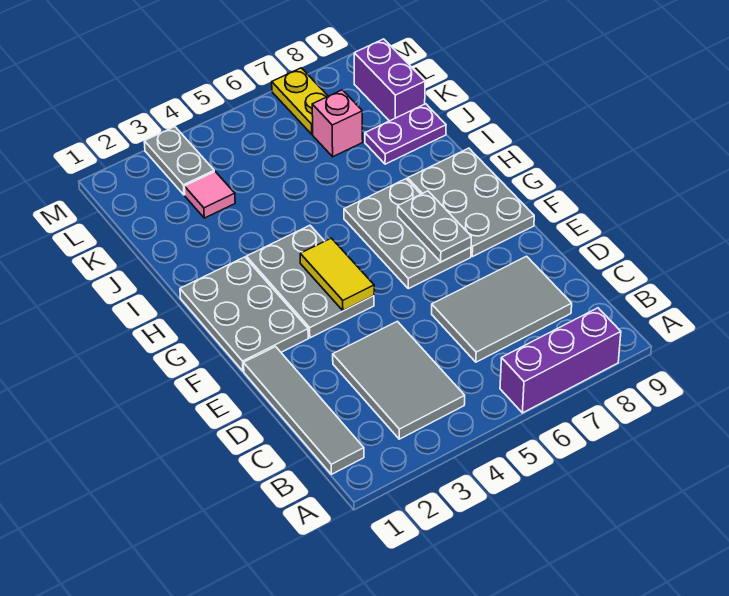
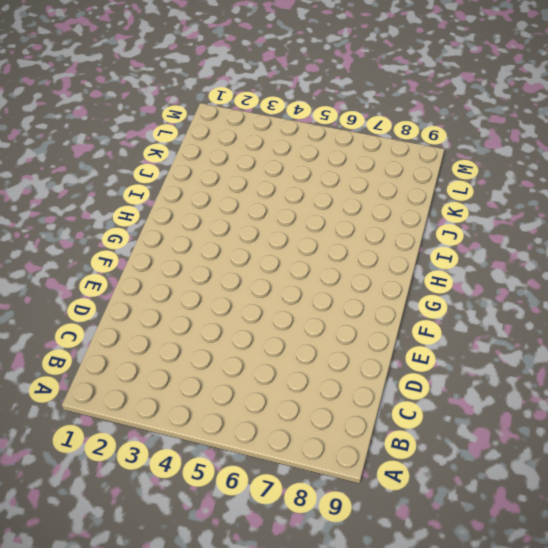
none -> purple brick A6:A8 level 1
none -> grey tile B1:E1 level 1
none -> grey tile B3:D4 level 1

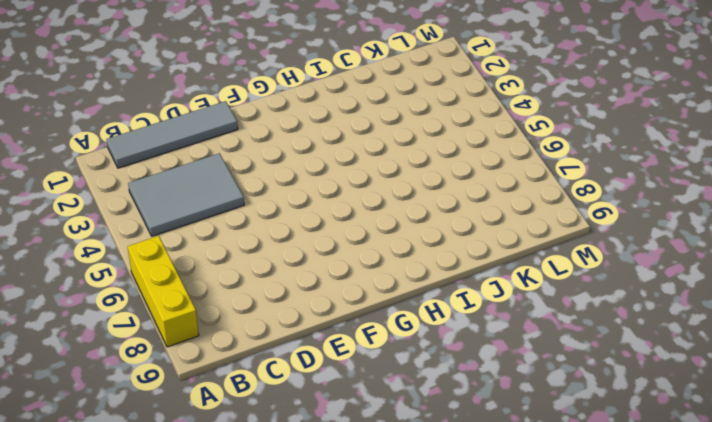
yellow brick A6:A8 level 1 -> purple brick A6:A8 level 1
none -> grey tile C6:D8 level 1
none -> grey plate F1:H2 level 1
none -> grey plate F3:H4 level 1

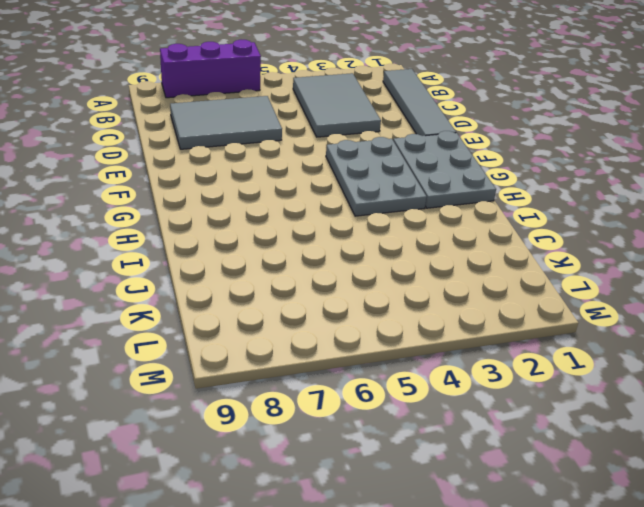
none -> grey plate F6:H7 level 1
none -> grey plate F8:H9 level 1
none -> purple plate J8:J9 level 1

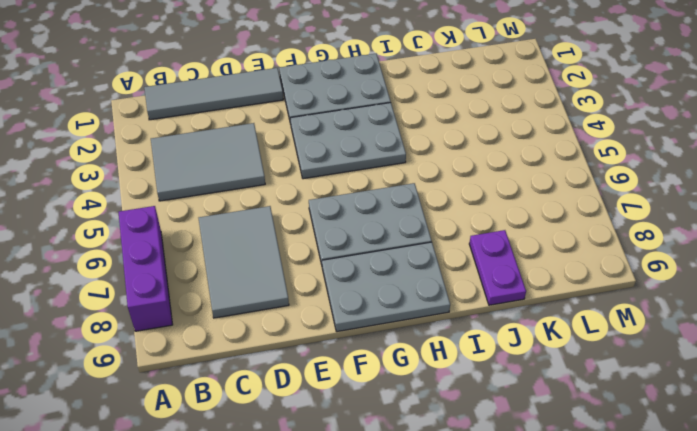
none -> pink tile K3 level 1
none -> pink brick K7 level 1
none -> purple brick K9:L9 level 1

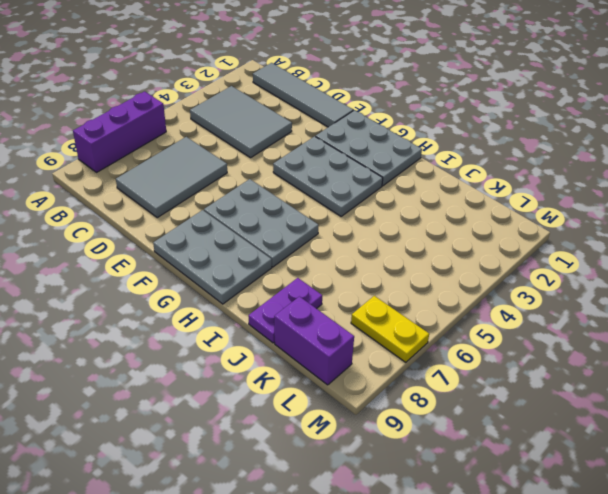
none -> pink tile K3 level 1
none -> pink brick K7 level 1
none -> grey plate L3:M3 level 1

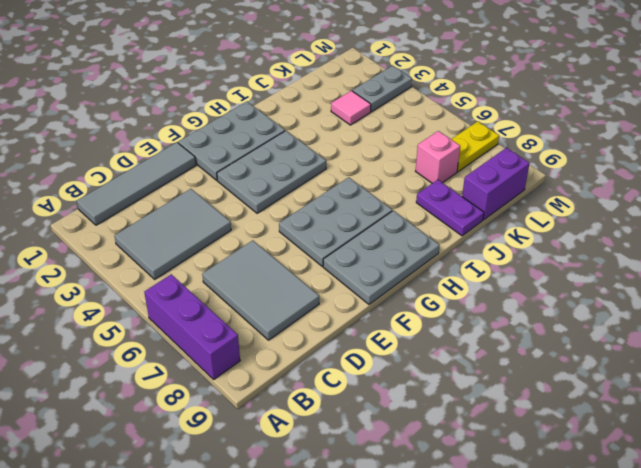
none -> yellow tile F4:G4 level 2
none -> grey plate F7:G7 level 2

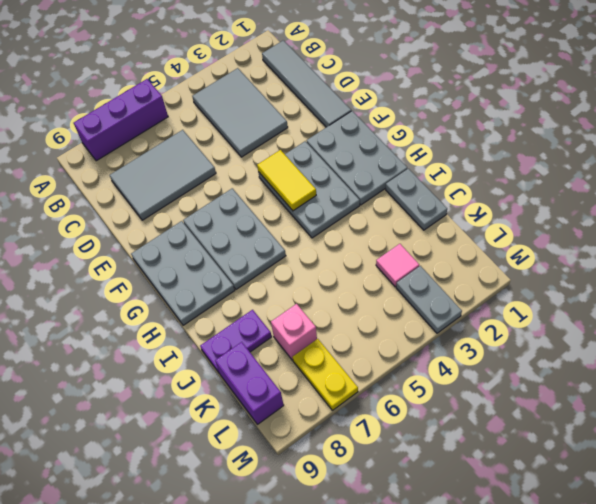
grey plate I1:J1 level 1 -> grey plate F7:G7 level 2

